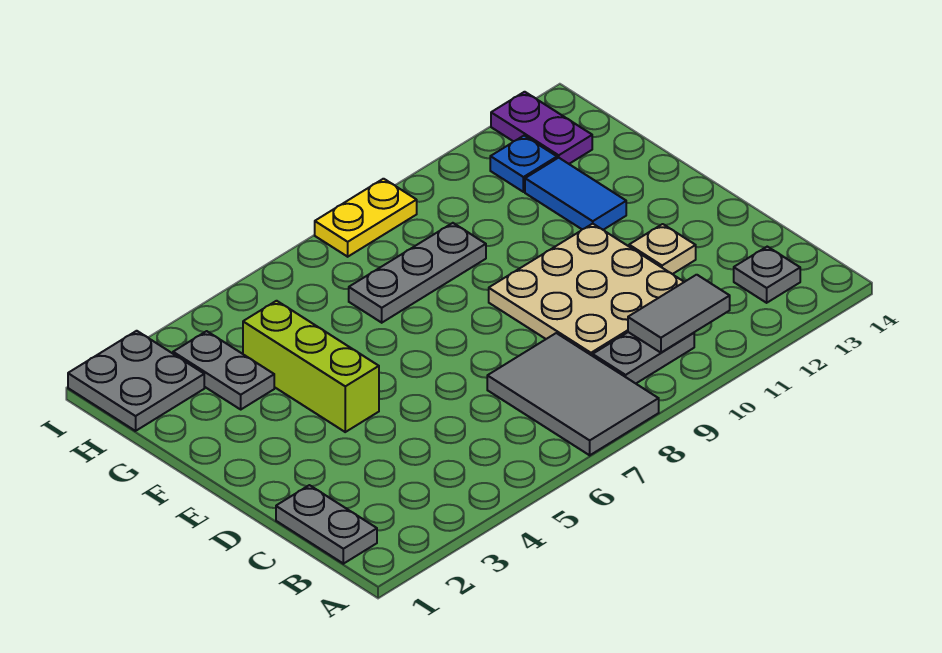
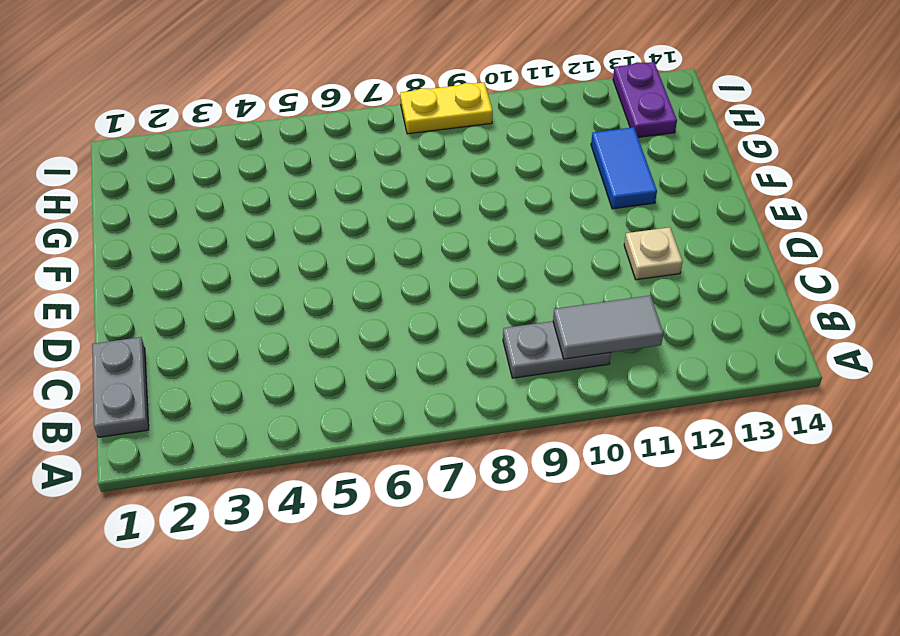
none -> grey tile A7:C8 level 1
none -> grey plate B13 level 1
none -> tan plate C9:E11 level 1

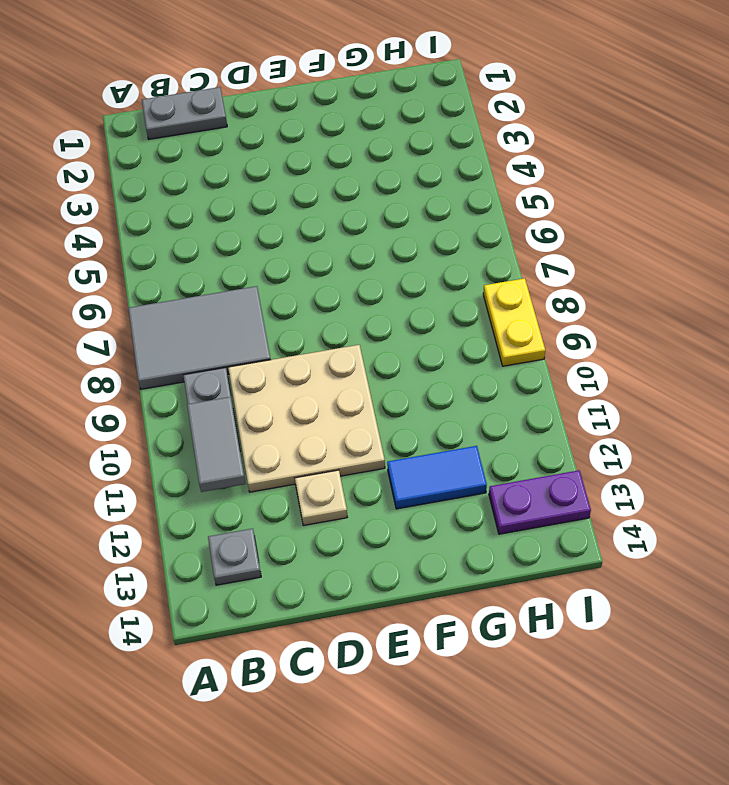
none -> lime brick E4:G4 level 1
none -> grey plate G3:H3 level 1
none -> grey plate G7:G9 level 1

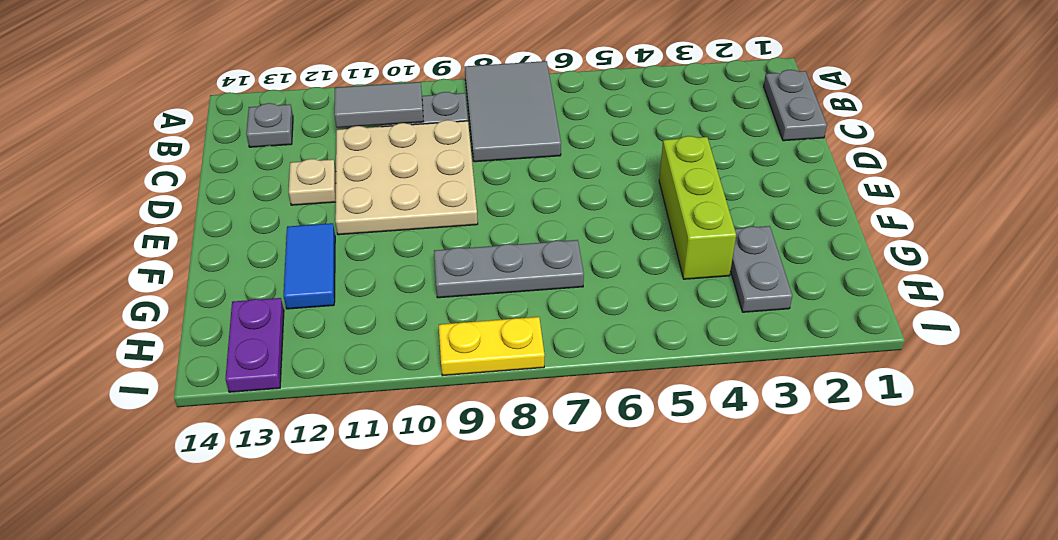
none -> grey plate H1:I2 level 1
none -> blue plate H12 level 1

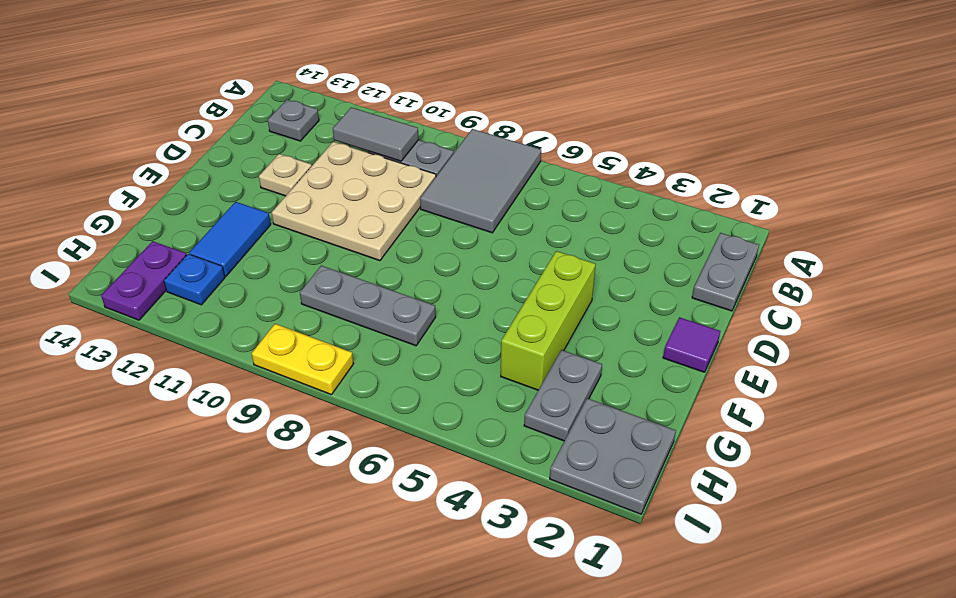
purple tile E1 level 1 -> none

